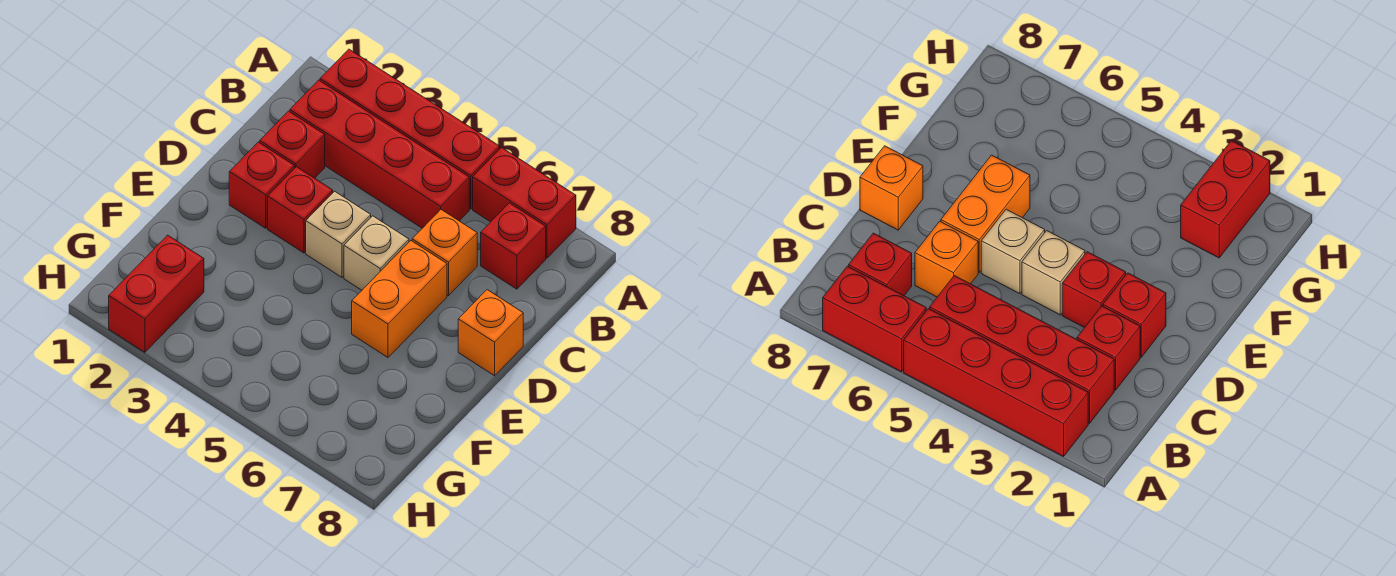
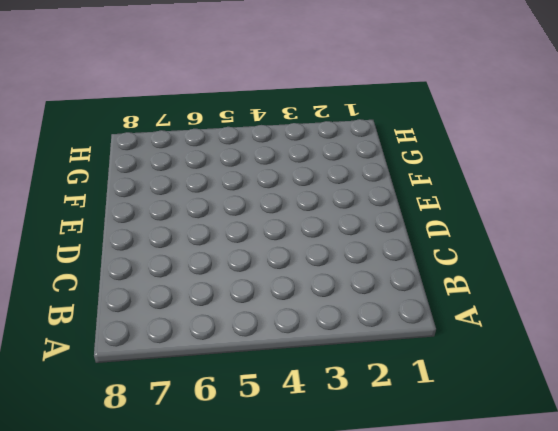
none -> red brick A2:A5 level 1
none -> red brick A6:A7 level 1
none -> red brick B2:B5 level 1

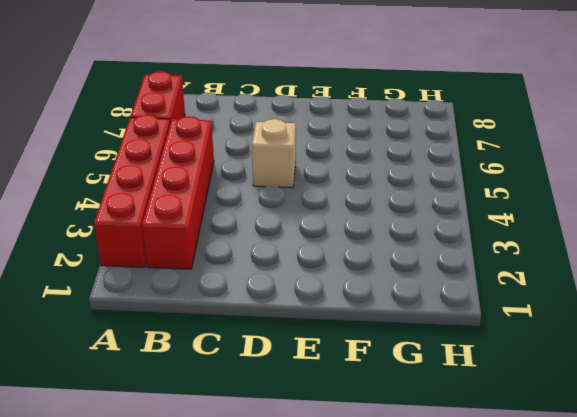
none -> red brick B7 level 1
none -> red brick C2 level 1
none -> orange brick C6 level 1

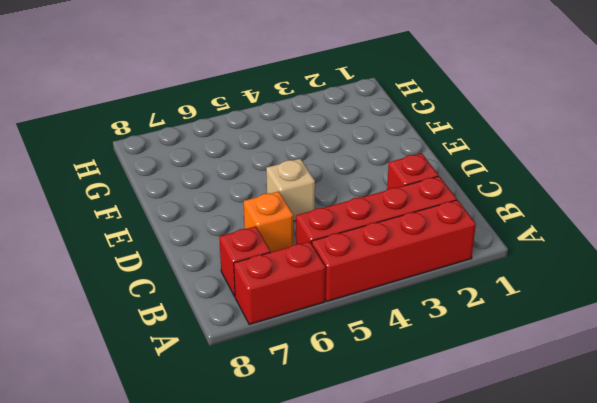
none -> red brick D2 level 1
none -> red brick D3 level 1
none -> tan brick D4 level 1

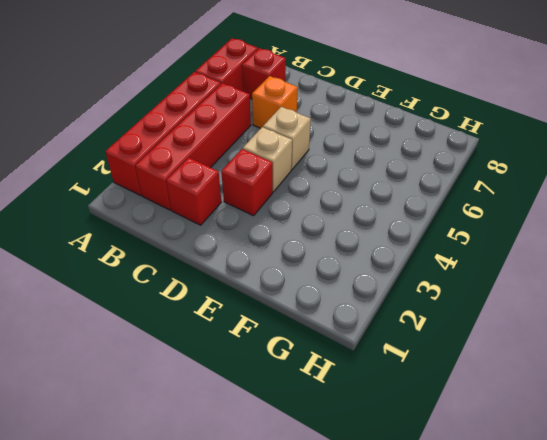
none -> red brick D2 level 1
none -> orange brick D6:E6 level 1
none -> orange brick D8 level 1

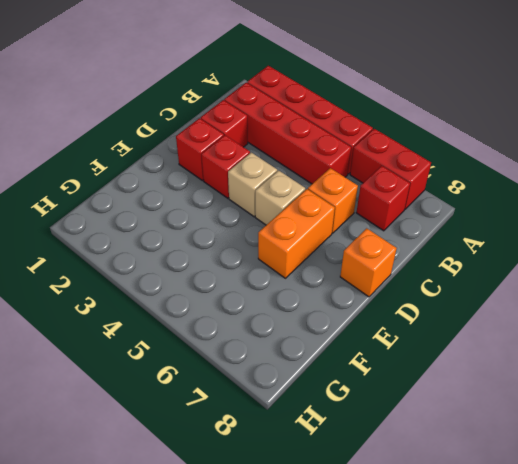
none -> red brick G2:H2 level 1

